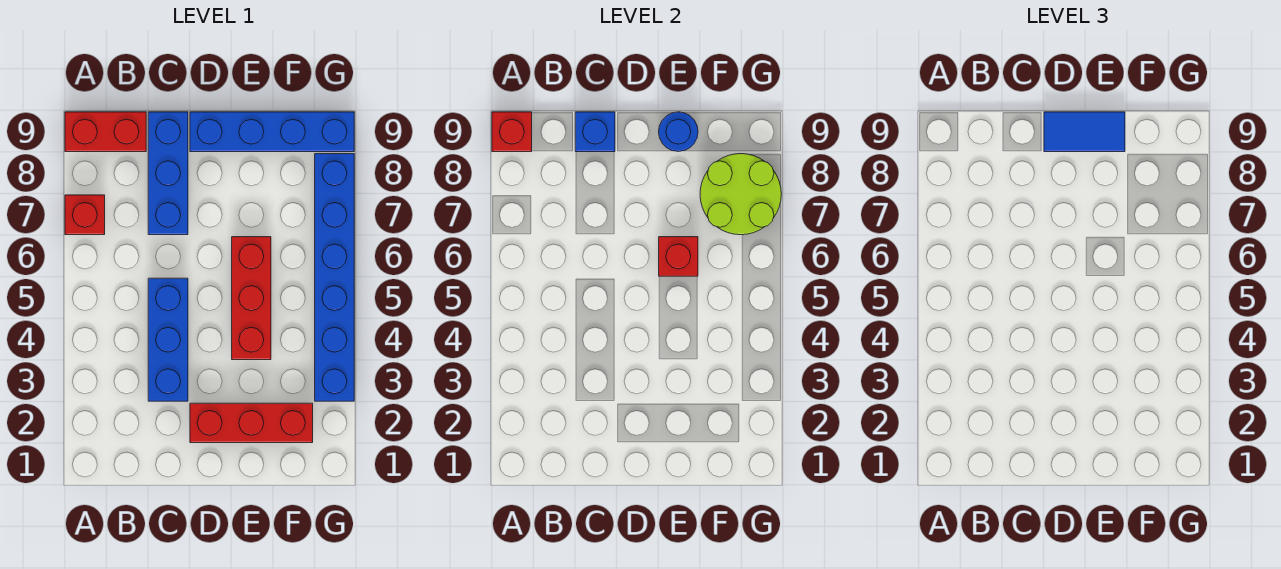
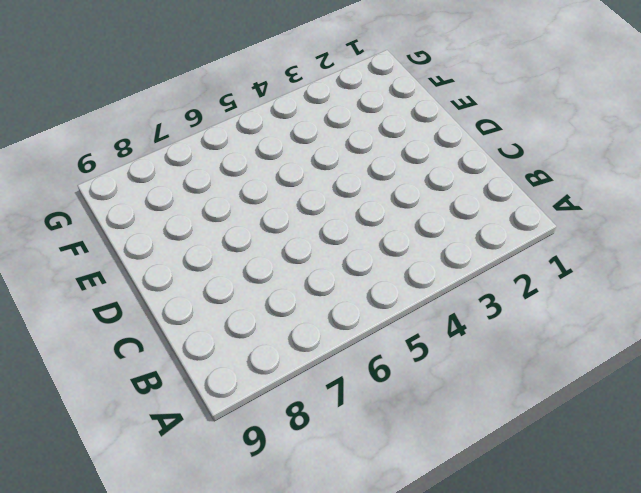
none -> red brick A7 level 1
none -> red brick A9:B9 level 1
none -> blue brick C3:C5 level 1

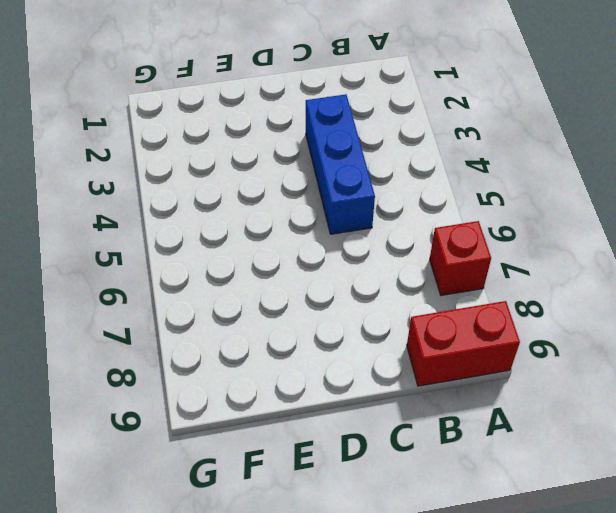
none -> blue brick C7:C9 level 1
none -> red brick D2:F2 level 1
none -> blue brick D9:G9 level 1

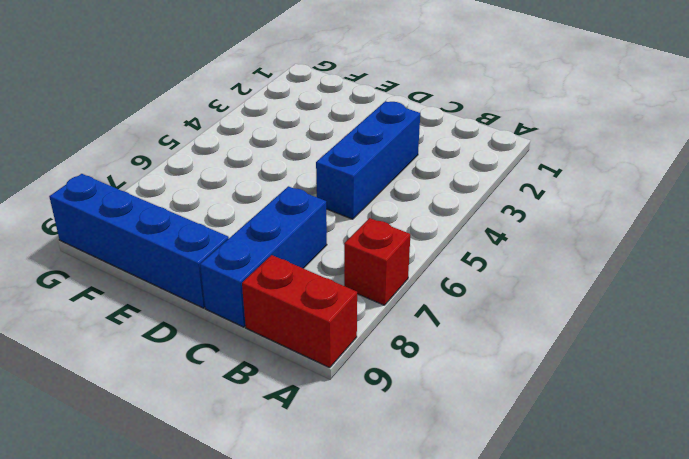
none -> red brick D2:F2 level 1
none -> red brick E4:E6 level 1
none -> blue brick G3:G8 level 1

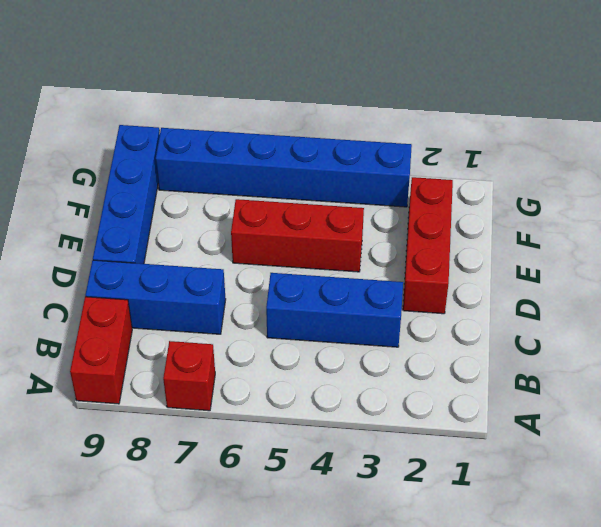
none -> red brick A9 level 2
none -> blue brick C9 level 2
none -> red brick E6 level 2

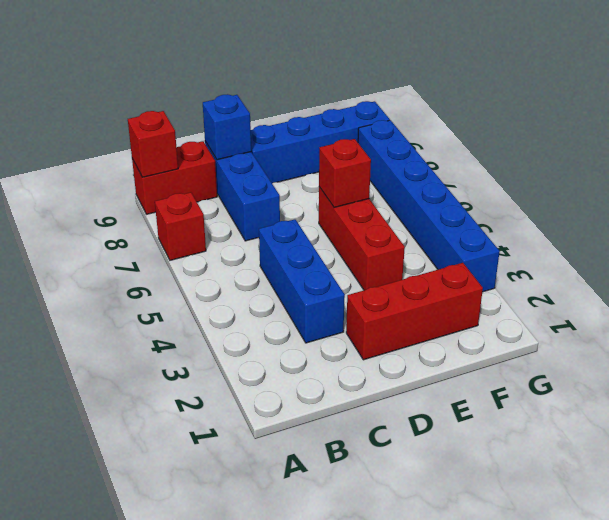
none -> blue round brick E9 level 2
none -> lime round brick F7:G8 level 2
none -> blue tile D9:E9 level 3

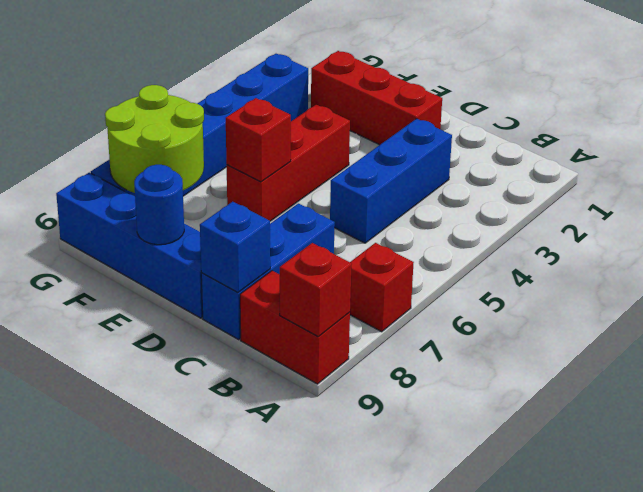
none -> blue tile D9:E9 level 3

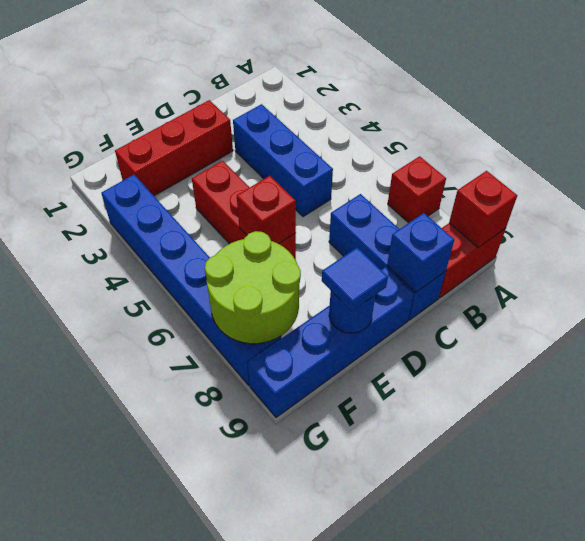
blue tile E9 level 3 -> blue tile D9:E9 level 3

